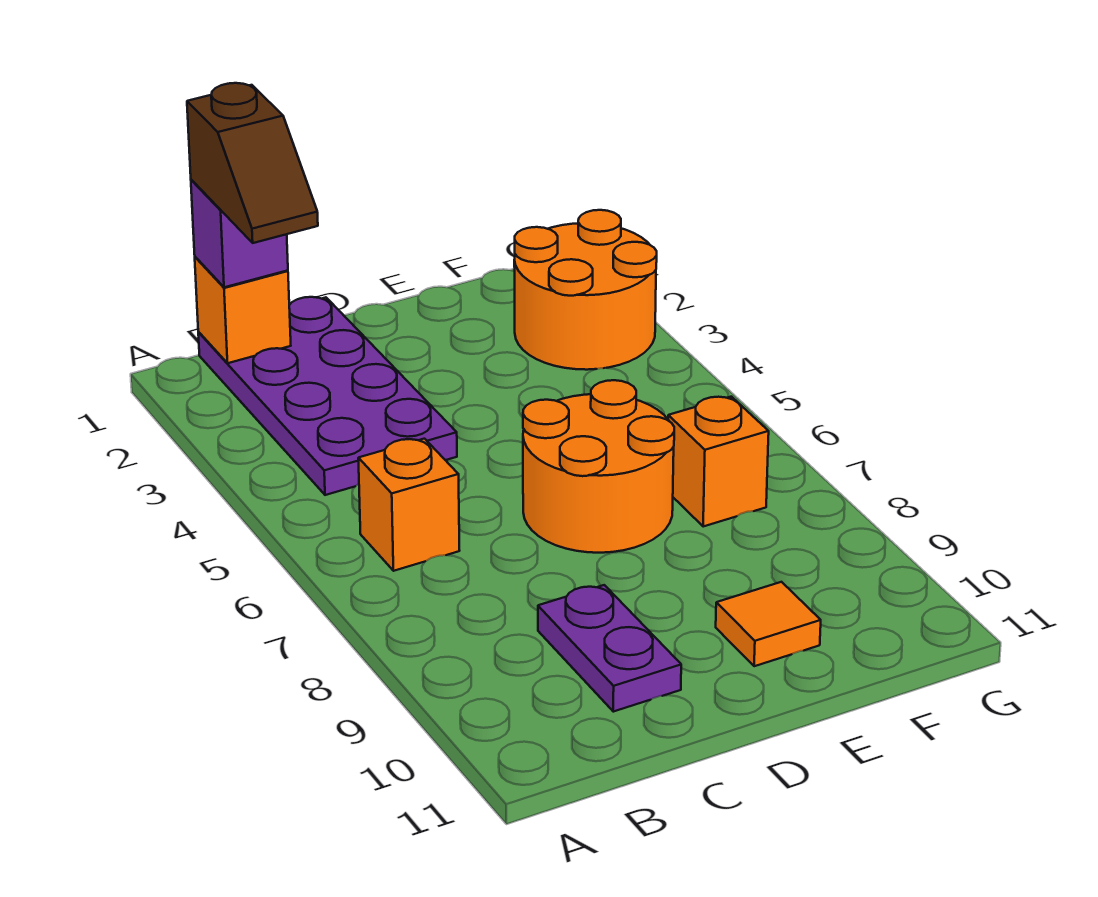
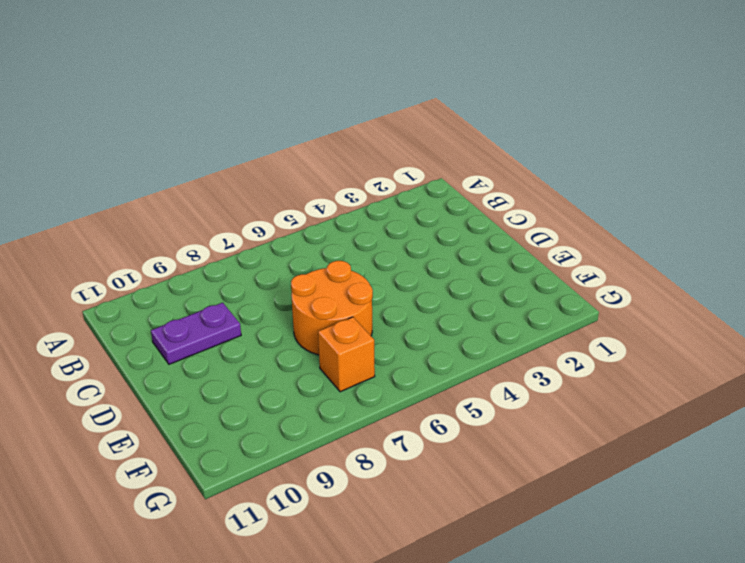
none -> purple plate B1:C4 level 1
none -> orange brick B6 level 1

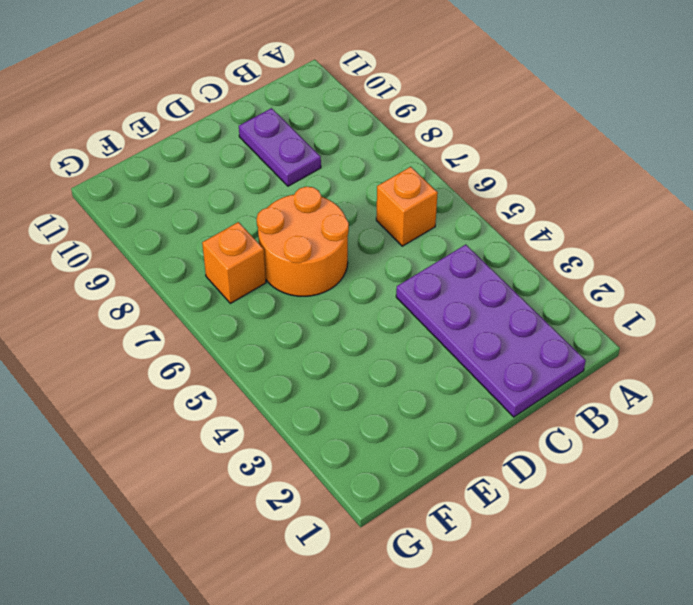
none -> orange tile E10 level 1
none -> orange round brick F2:G3 level 1

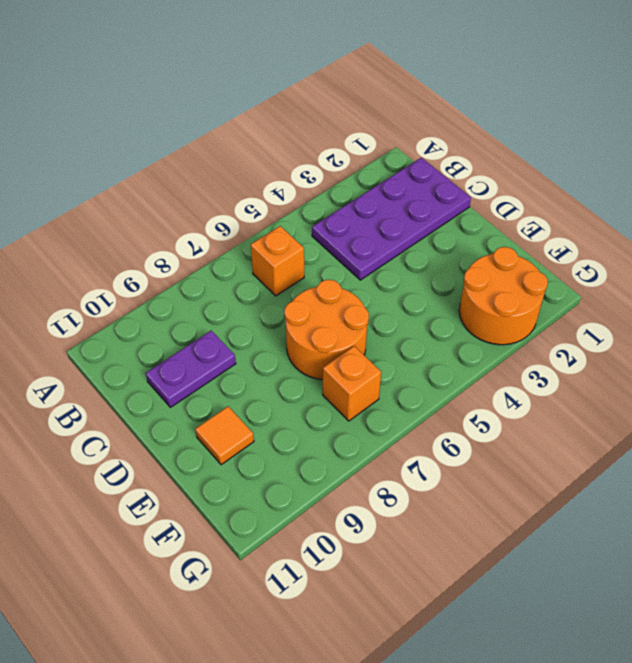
none -> orange brick B1 level 2
none -> purple brick B1 level 3

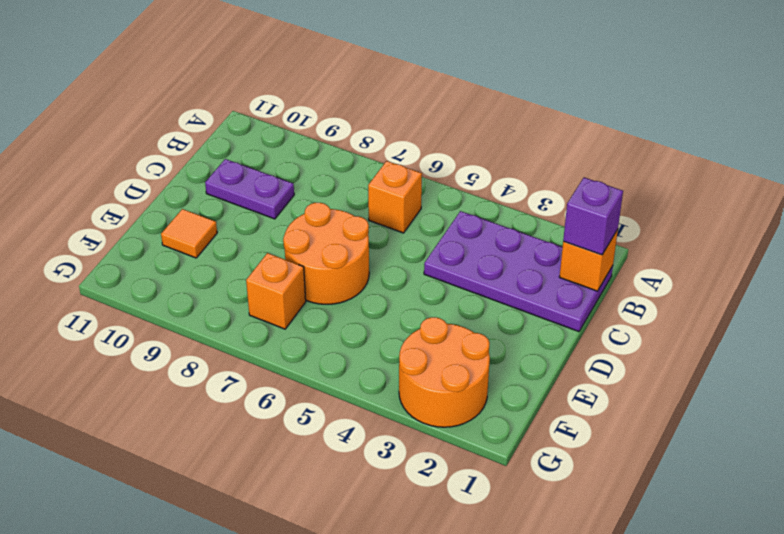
none -> brown slope B1:B2 level 4 top 1

